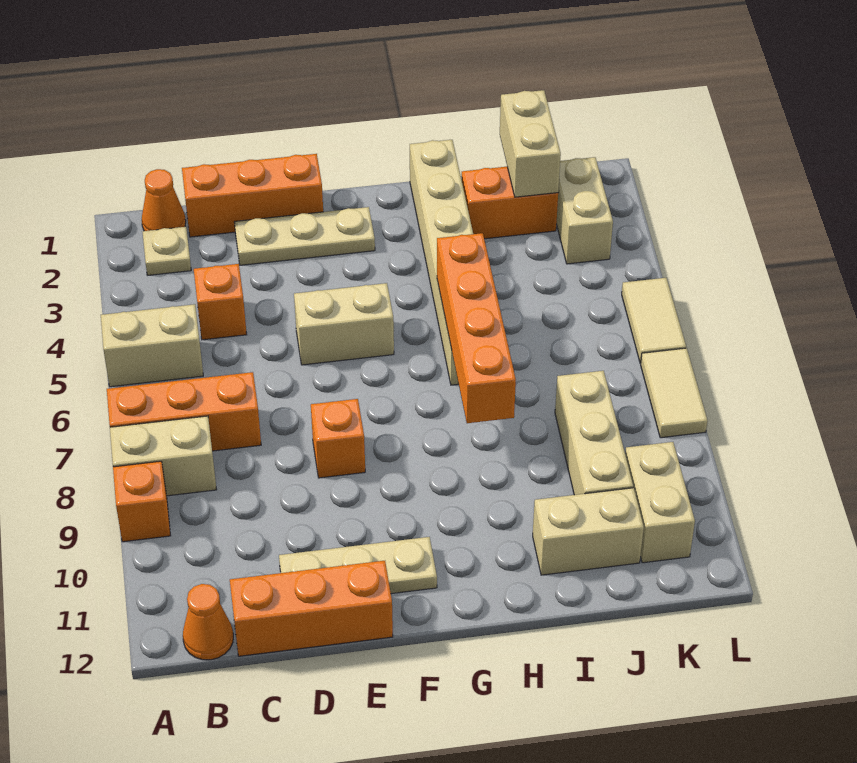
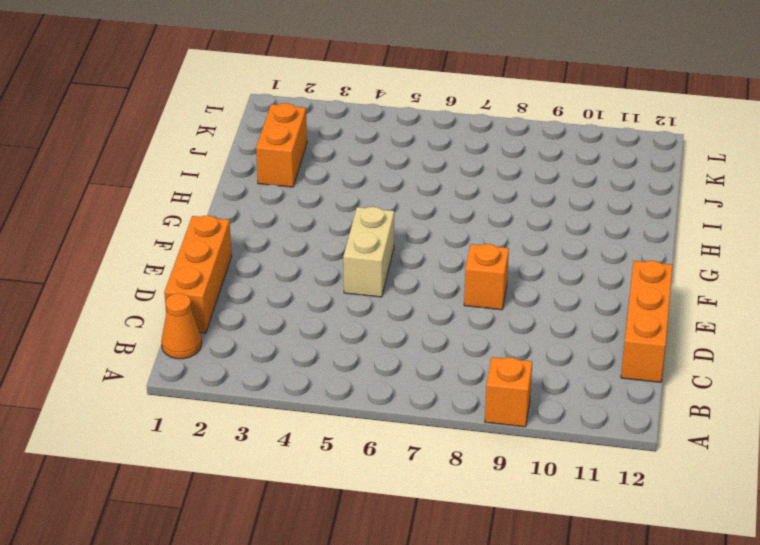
none -> tan brick A5:B5 level 1
none -> orange brick A7:C7 level 1
none -> tan brick A8:B8 level 1

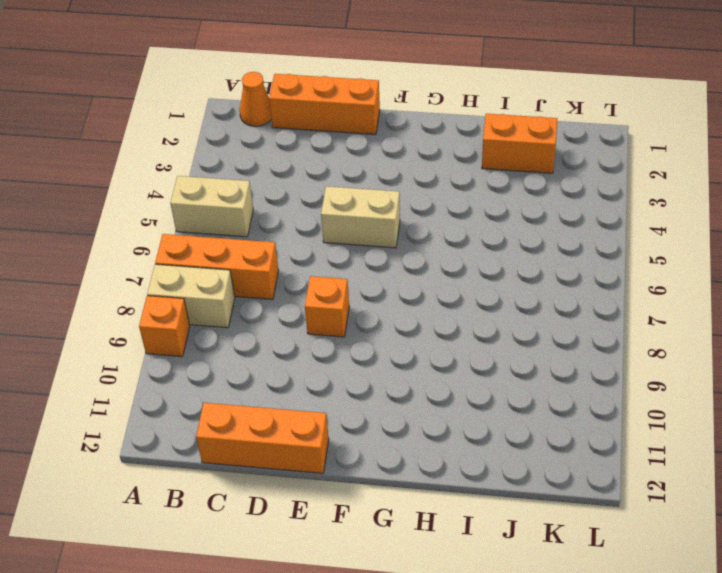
none -> tan plate B2 level 1
none -> orange cone B12 level 1
none -> orange brick C4 level 1

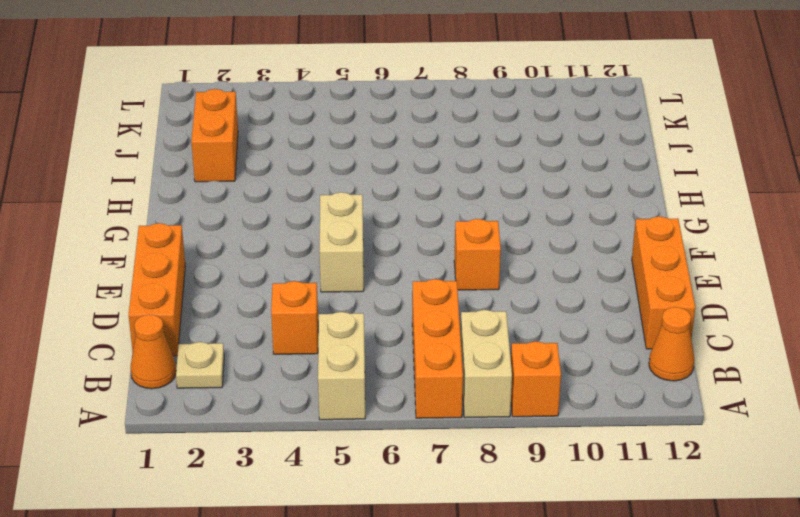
none -> tan plate D2:F2 level 1
none -> tan plate D11:F11 level 1
none -> tan brick H1:H6 level 1

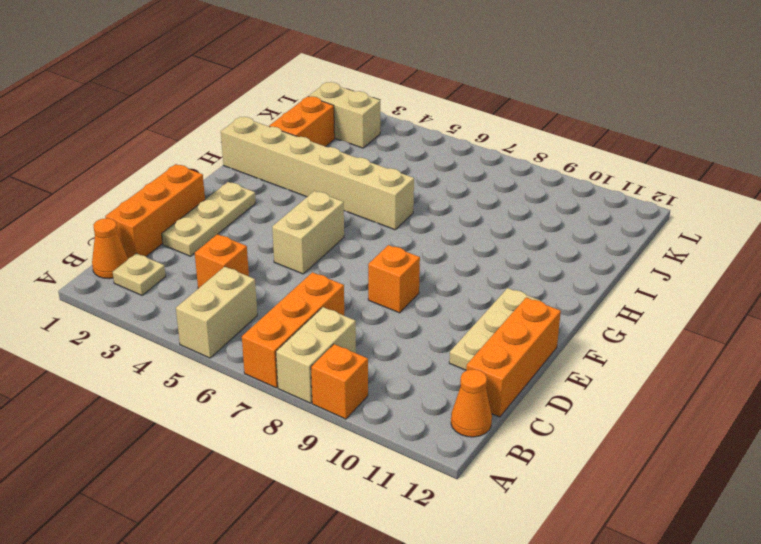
none -> tan brick I11:J11 level 1
none -> tan brick J8:J10 level 1
none -> tan brick K10:K11 level 1

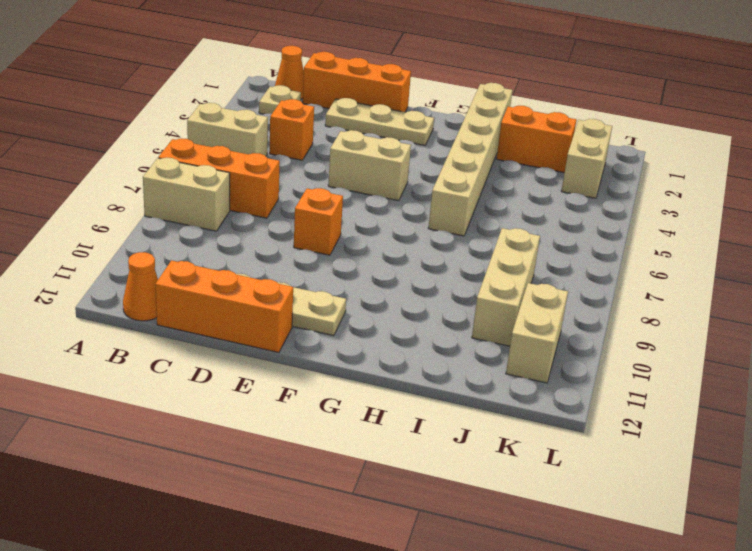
none -> orange brick A9 level 1
none -> tan brick I11:J11 level 1
none -> tan tile L5:L6 level 1

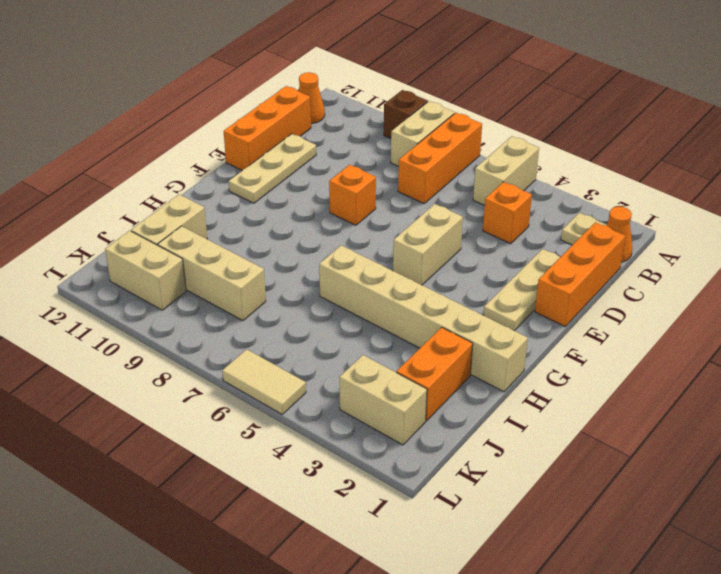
brown brick A9 level 1 -> orange brick A9 level 1
none -> tan tile L7:L8 level 1
none -> orange brick H5:H8 level 2
none -> tan brick J1:J2 level 2

